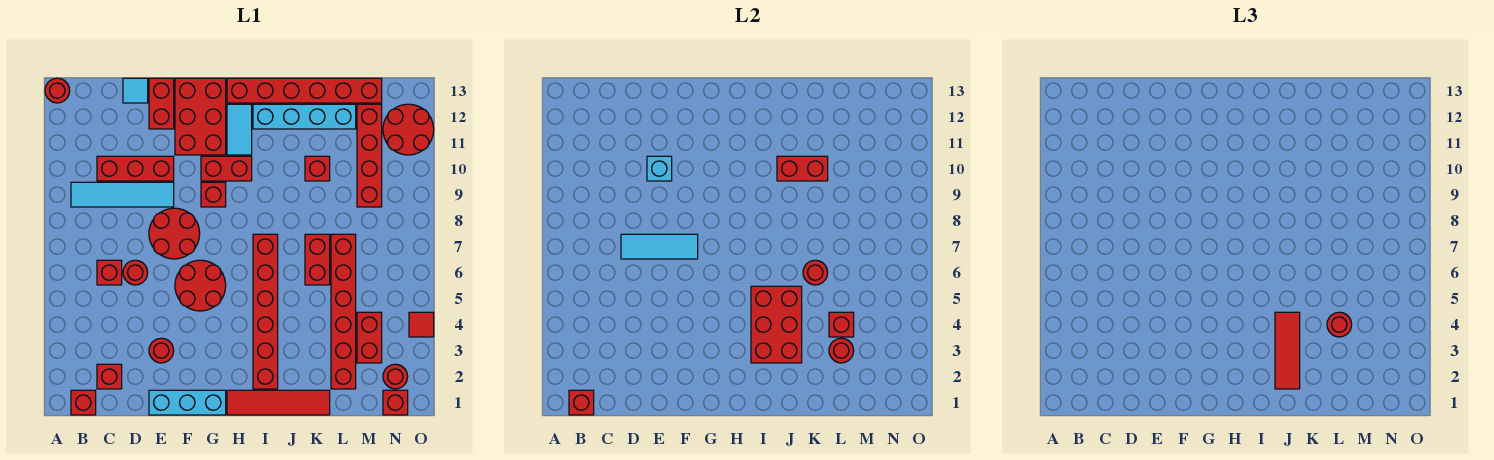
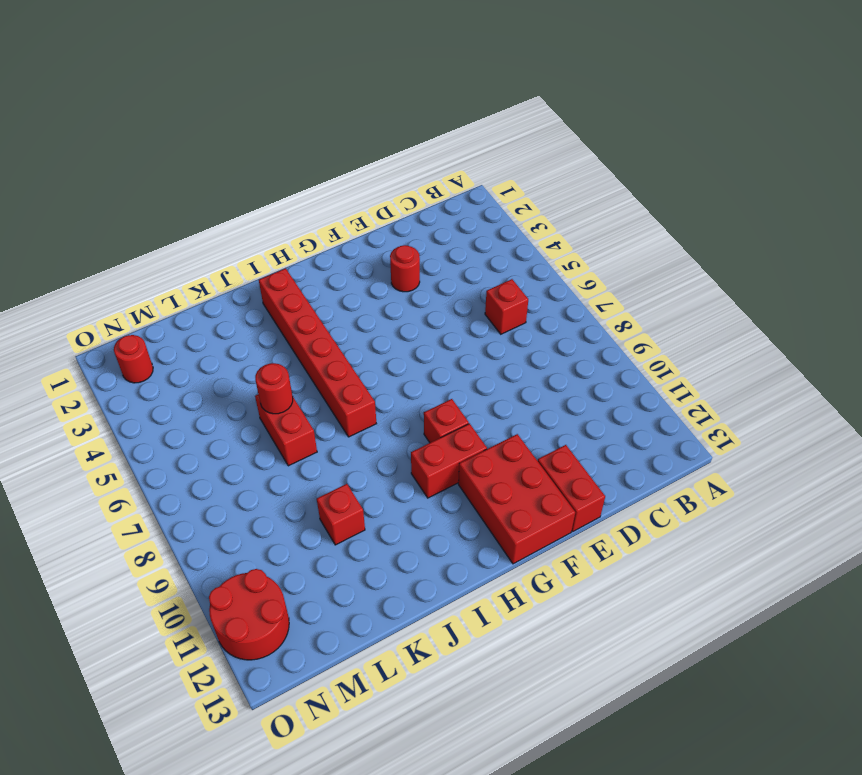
none -> red round brick A13 level 1
none -> red brick B1 level 1
none -> cyan tile B9:E9 level 1
none -> red brick C2 level 1

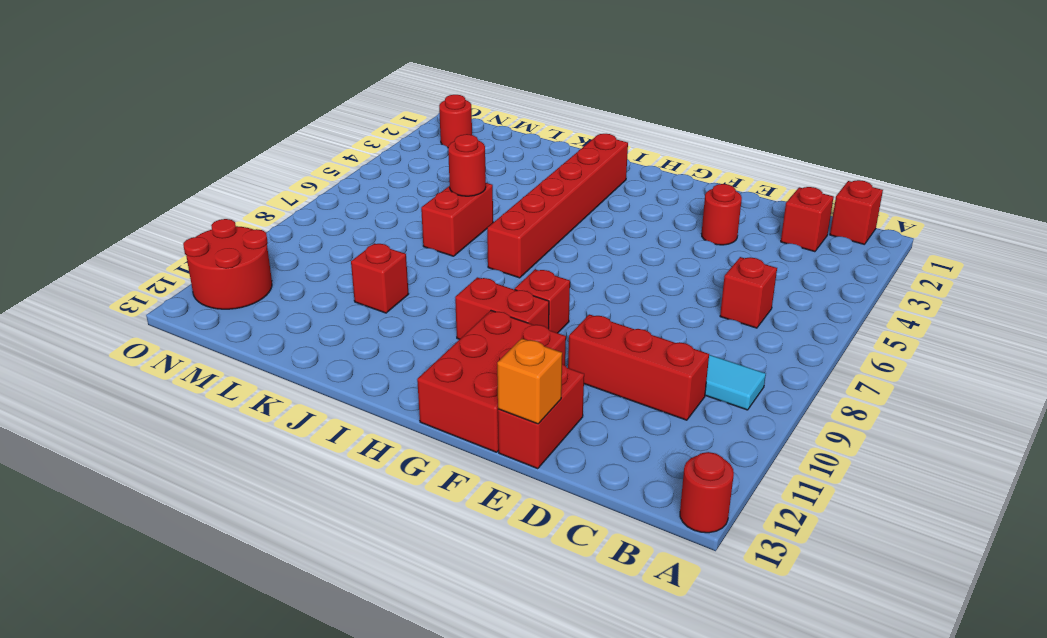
orange brick E13 level 2 -> none
none -> red round brick D6 level 1
none -> cyan tile D13 level 1
none -> cyan brick E1:G1 level 1
none -> red round brick E7:F8 level 1

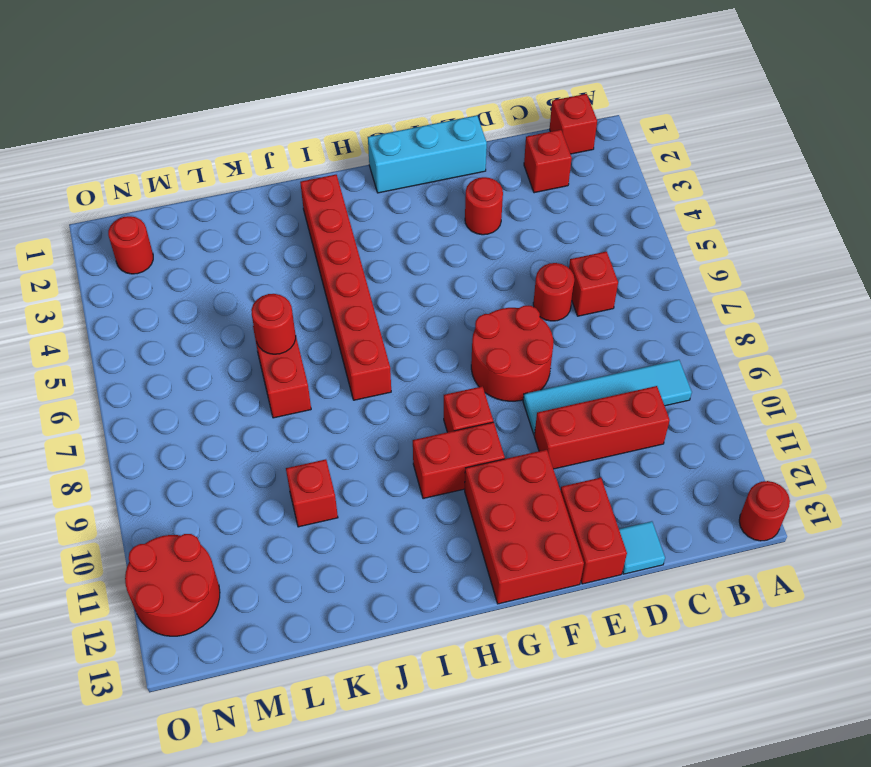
none -> red round brick F5:G6 level 1
none -> red tile H1:K1 level 1
none -> cyan tile H11:H12 level 1
none -> red brick H13:M13 level 1

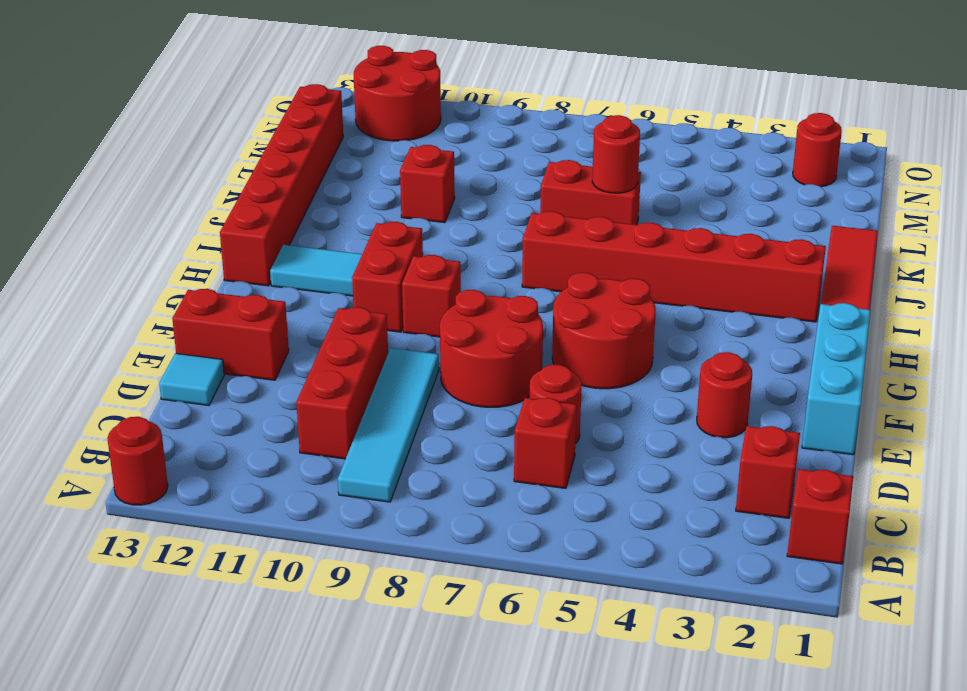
none -> red brick F11:G13 level 1
none -> cyan brick I12:L12 level 1
none -> red brick L2:L7 level 1
none -> red brick M3:M4 level 1

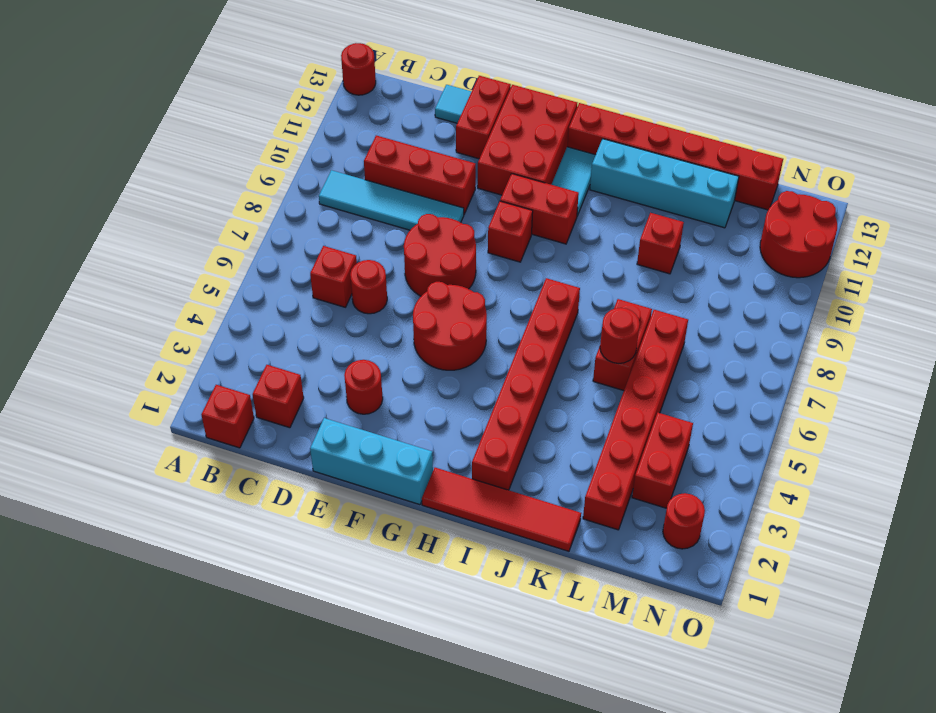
none -> red brick M9:M12 level 1
none -> red brick N1 level 1
none -> red tile O4 level 1
none -> red brick B1 level 2

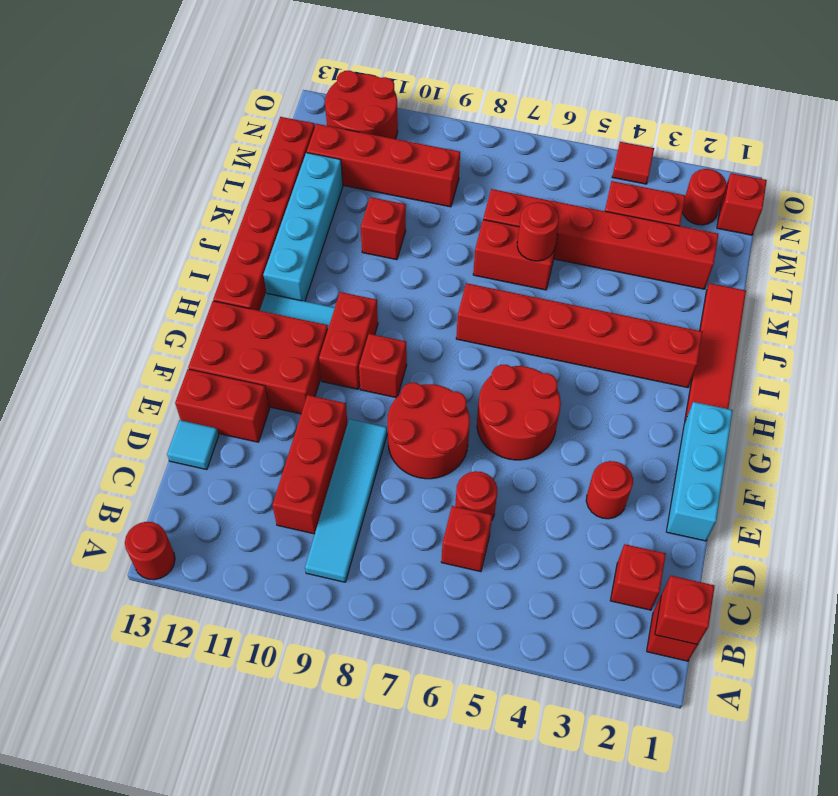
none -> cyan tile D7:F7 level 2
none -> cyan brick E10 level 2
none -> red brick I3:J5 level 2
none -> red brick J10:K10 level 2

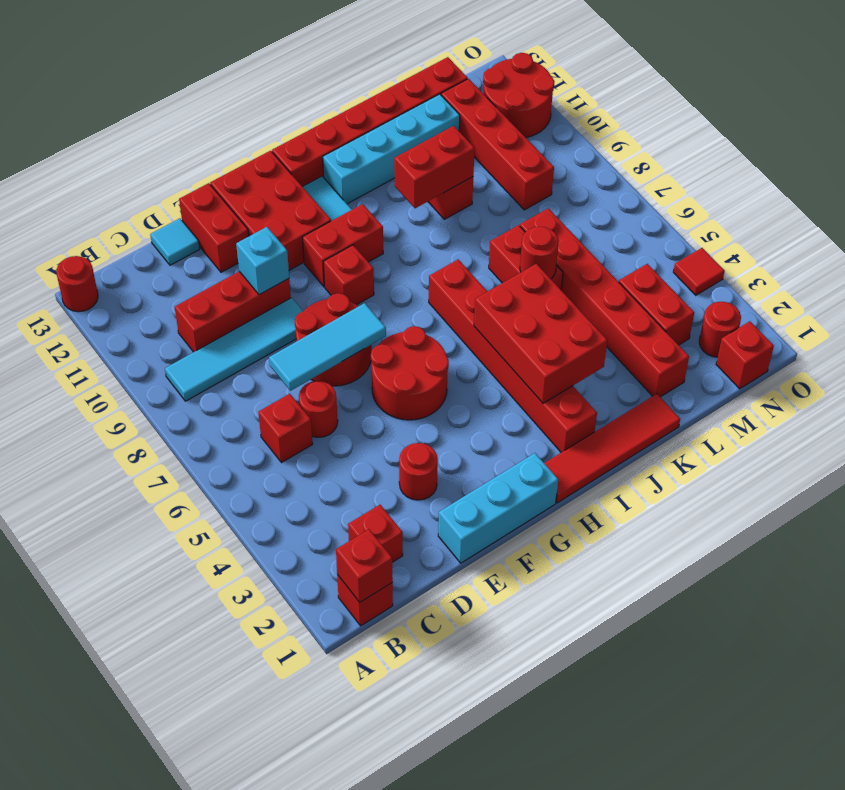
none -> red round brick L3 level 2
none -> red brick L4 level 2
none -> red tile J2:J4 level 3
none -> red round brick L4 level 3

